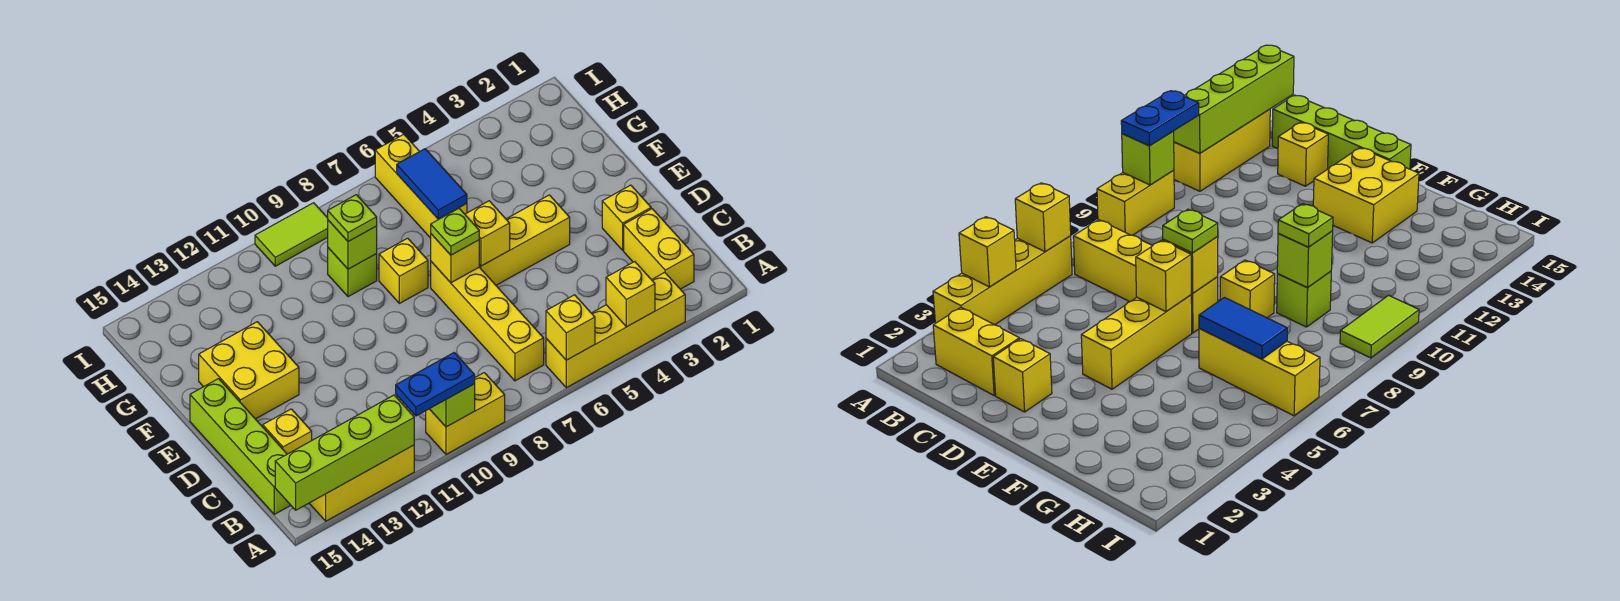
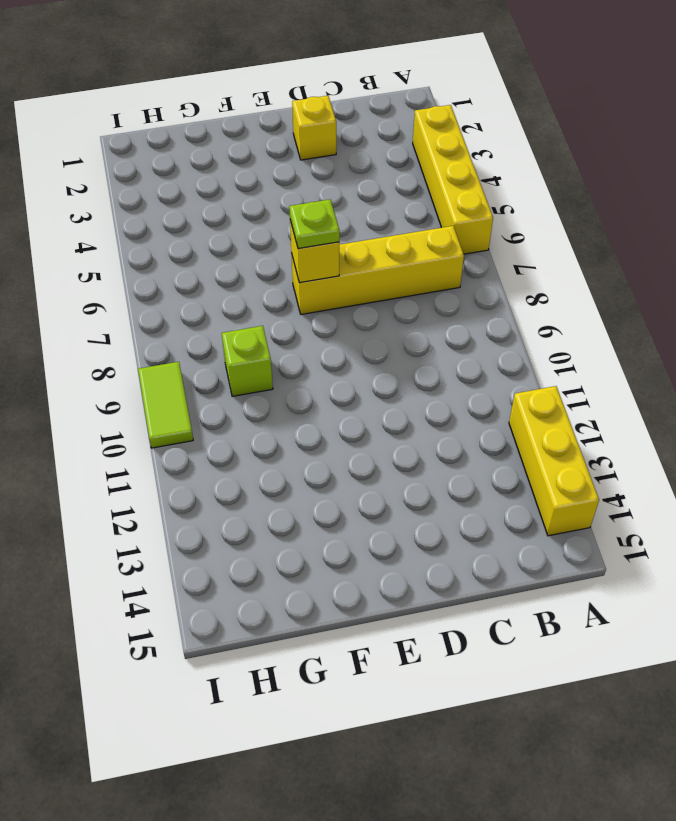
none -> yellow brick A9:A10 level 1
none -> yellow brick B2:C2 level 1
none -> lime brick B15:E15 level 1

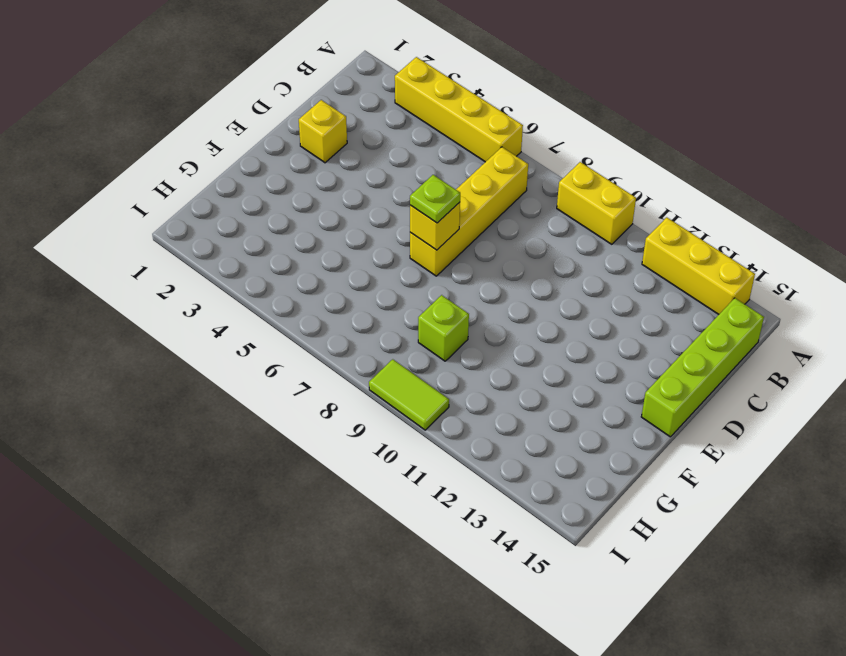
none -> yellow brick B2:C2 level 1
none -> yellow brick C14 level 1
none -> yellow brick E4:E6 level 1

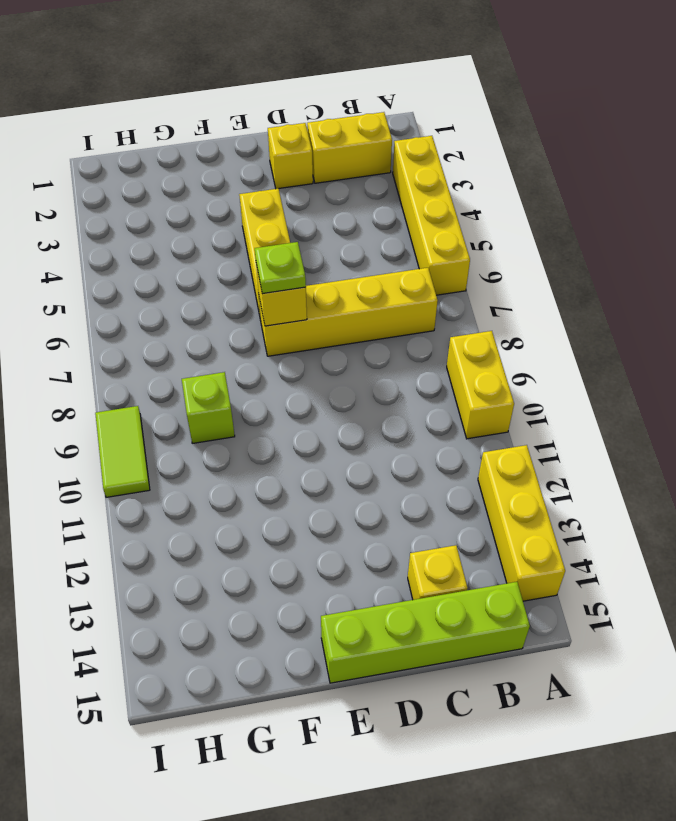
none -> yellow brick E13:F14 level 1
none -> yellow brick F8 level 1
none -> yellow brick G6:I6 level 1

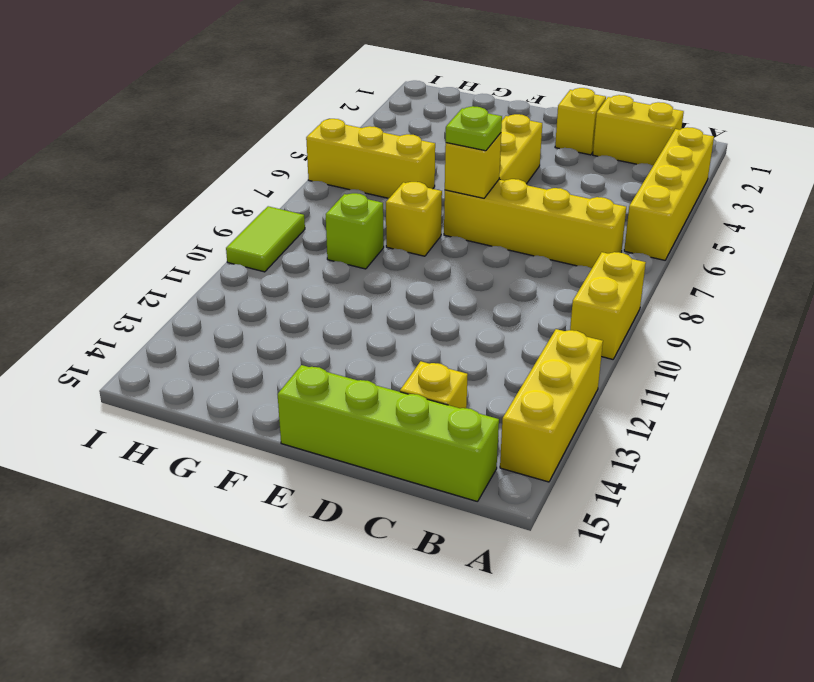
none -> yellow brick E13:F14 level 1
none -> yellow brick A4 level 2
none -> yellow brick A6 level 2

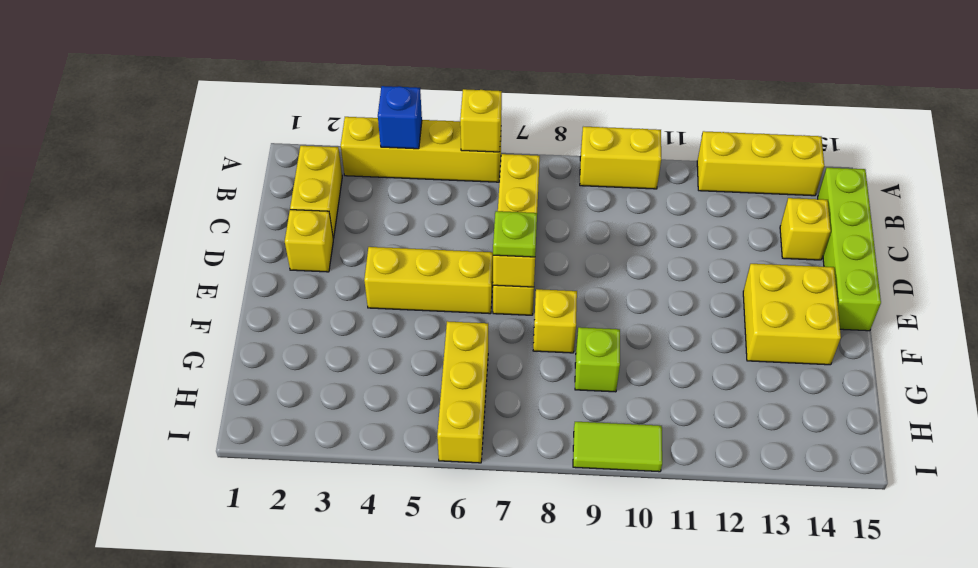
blue brick A4 level 2 -> yellow brick A4 level 2
none -> lime brick A10 level 2
none -> lime brick A12:A15 level 2
none -> yellow brick E6 level 2

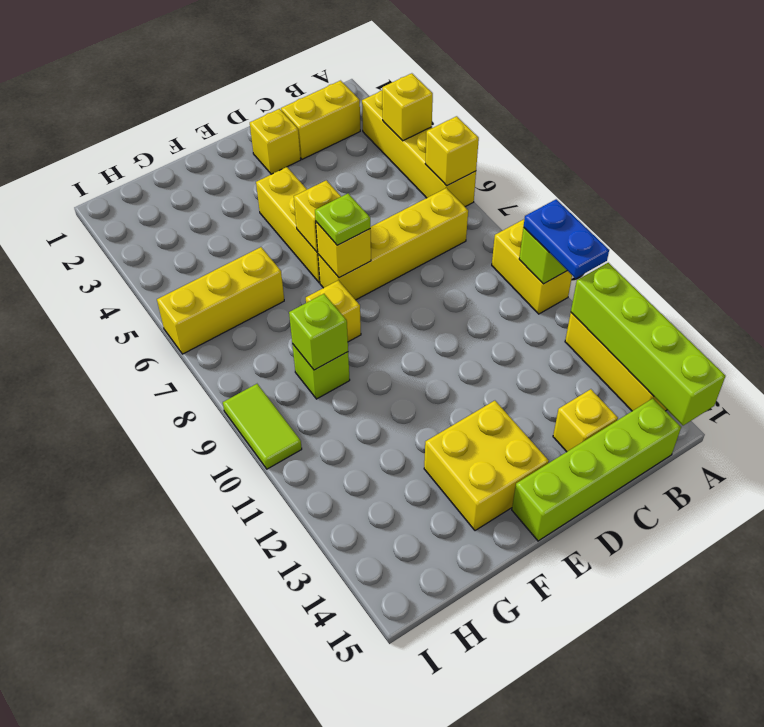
none -> blue tile G6:H6 level 2
none -> lime plate G9 level 3

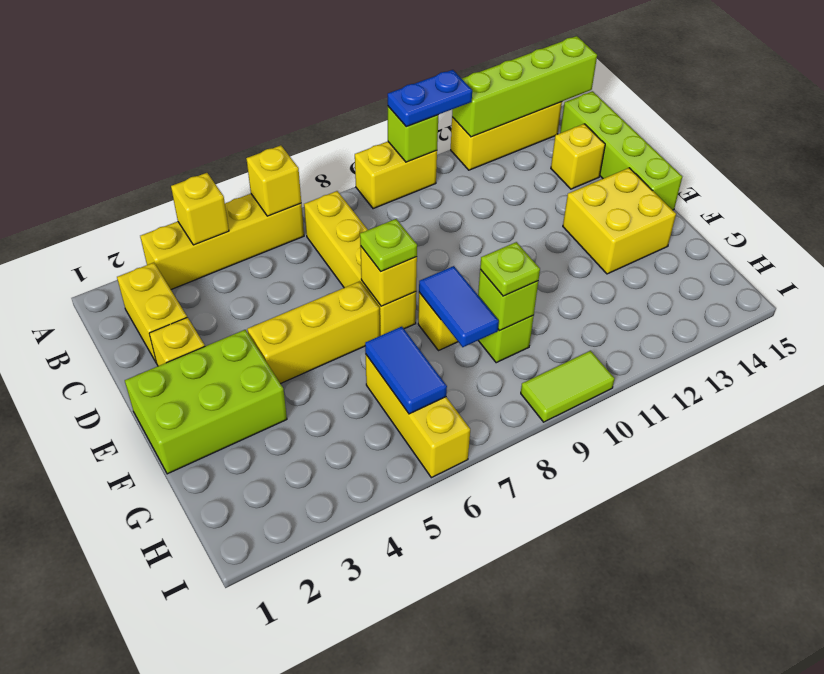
lime brick E1:F3 level 1 -> none
blue tile F8:G8 level 2 -> none
none -> yellow brick E6 level 2

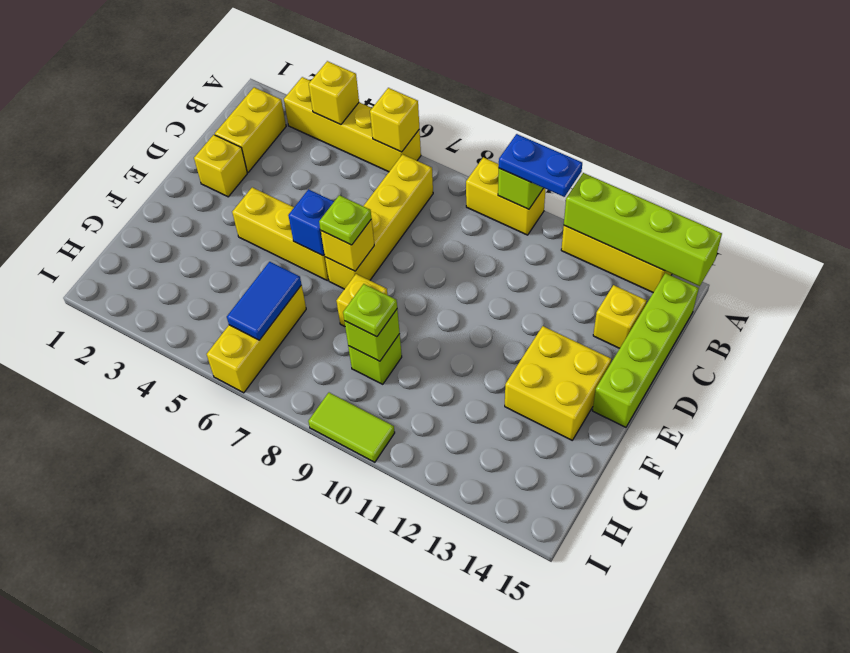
blue brick E6 level 2 -> yellow brick E6 level 2

